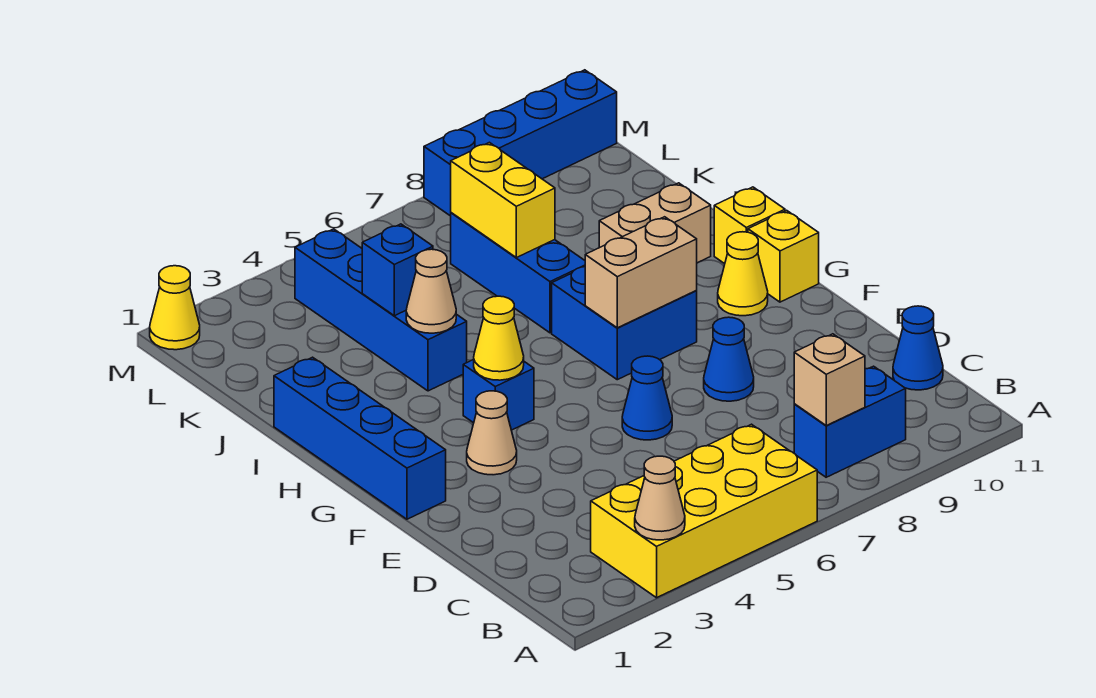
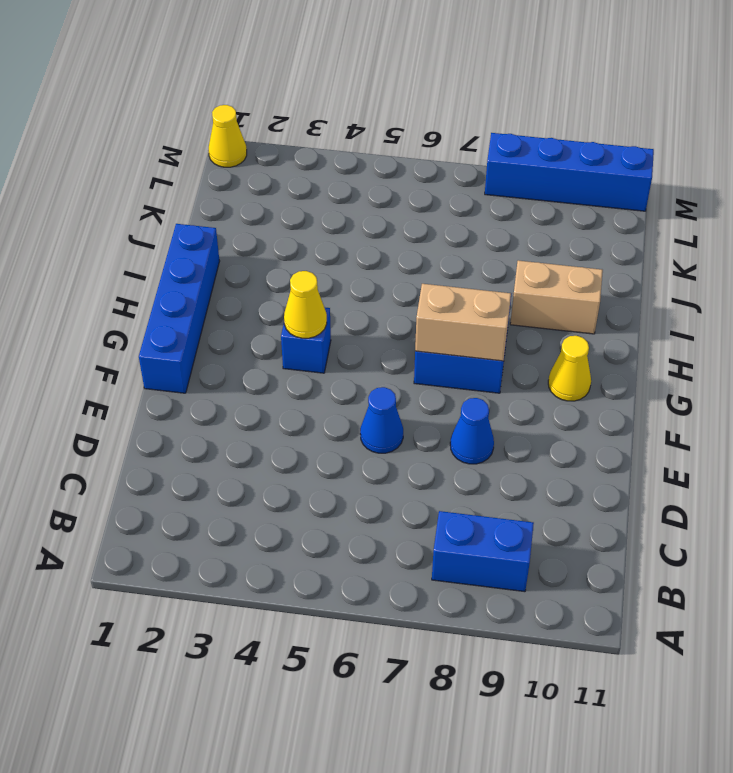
none -> yellow brick A3:B6 level 1
none -> blue cone C11 level 1
none -> tan cone F3 level 1

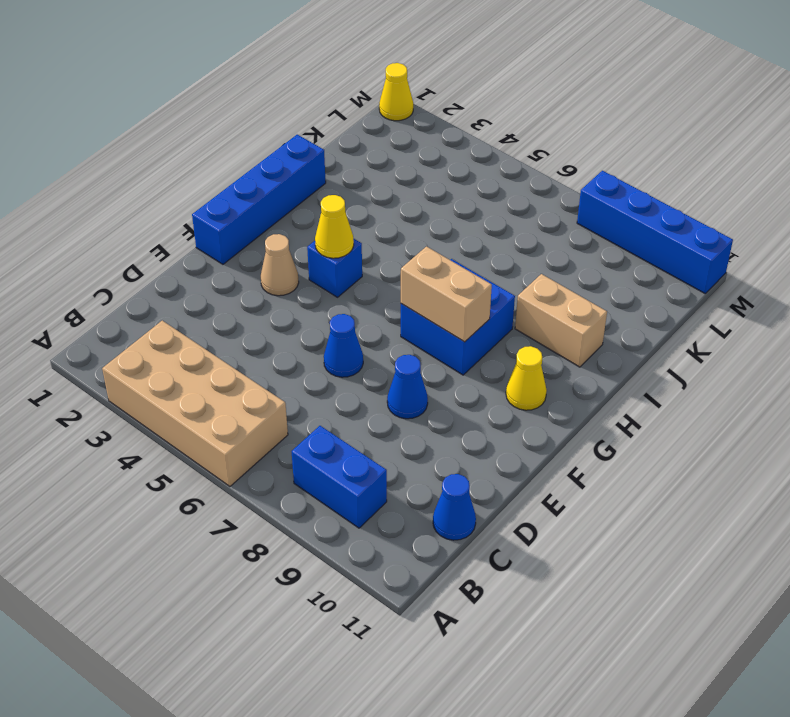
tan brick A3:B6 level 1 -> yellow brick A3:B6 level 1
none -> yellow brick G11 level 1
none -> yellow brick H11 level 1
none -> blue brick I4:L4 level 1

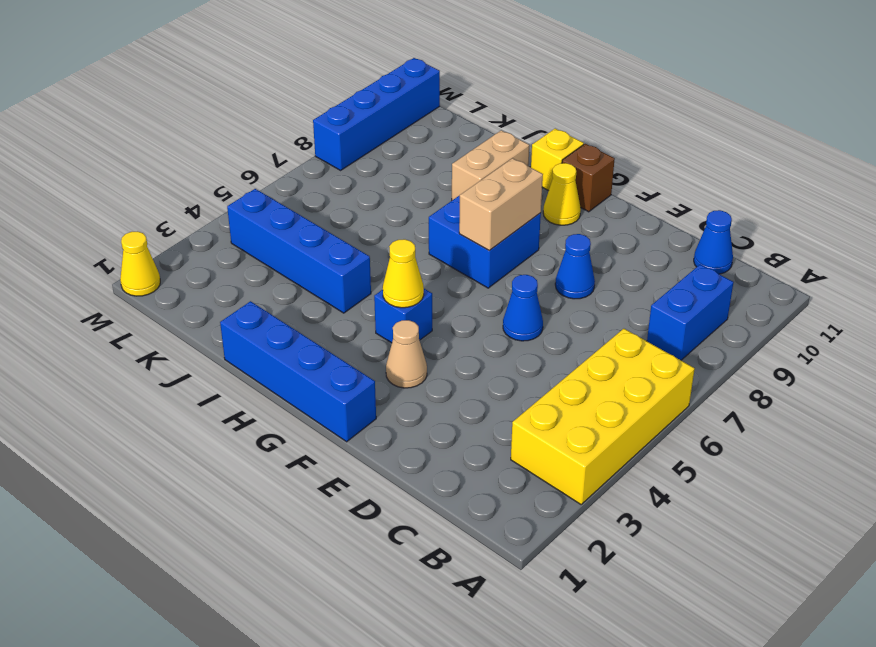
brown brick G11 level 1 -> yellow brick G11 level 1
none -> blue brick I7:K7 level 1
none -> tan cone A3 level 2
none -> tan brick B8 level 2

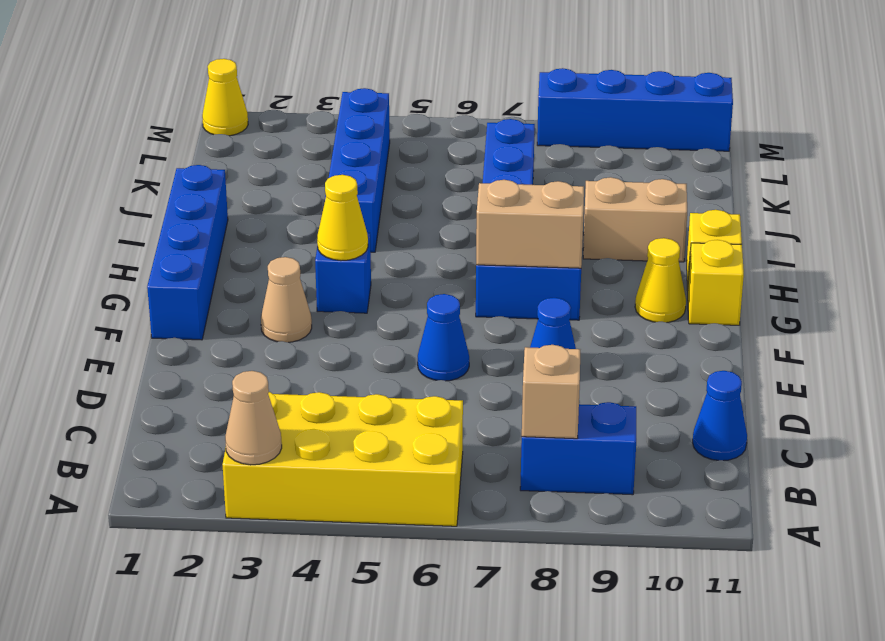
none -> tan cone I4 level 2
none -> blue brick J4 level 2
none -> yellow brick J7:K7 level 2

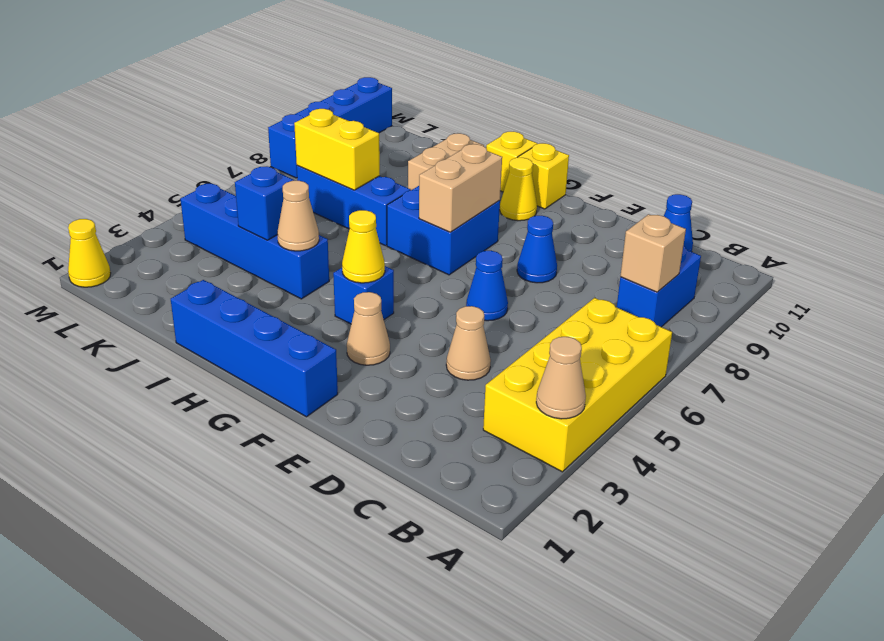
tan cone D4 level 1 -> none

